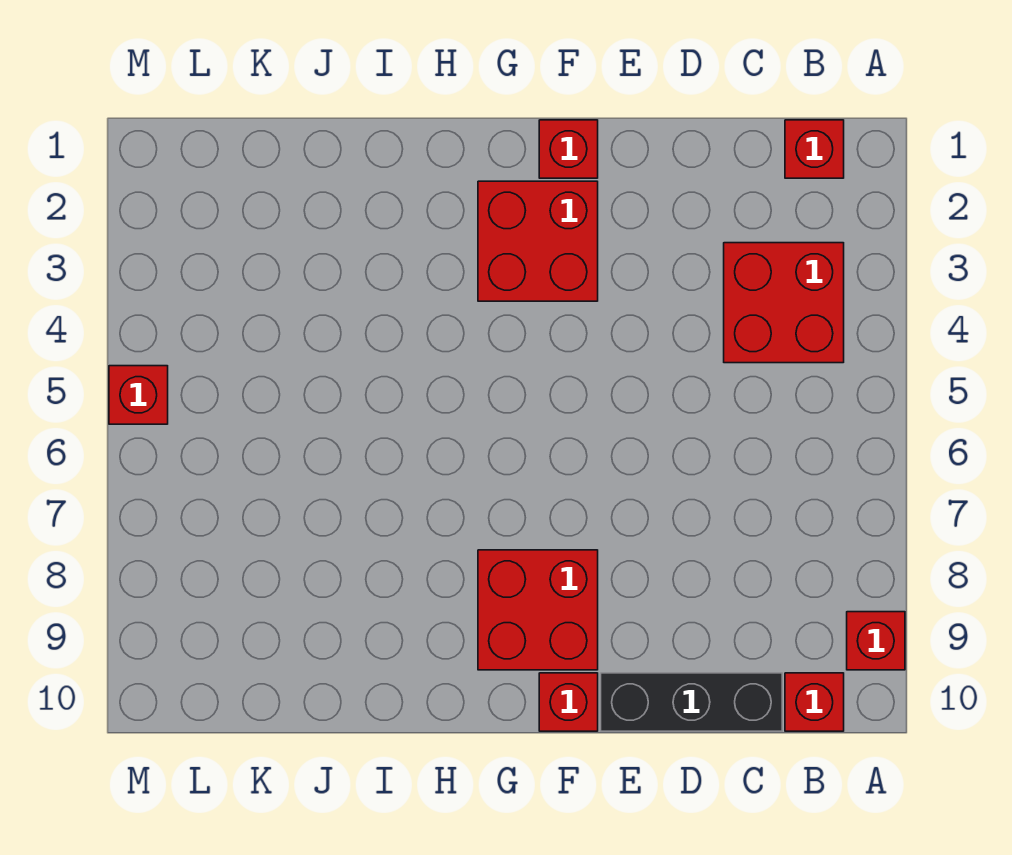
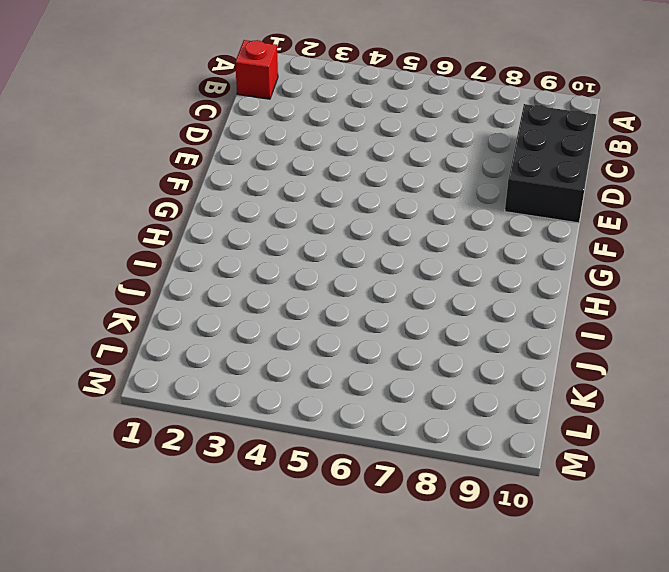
black brick C9:E10 level 1 -> black brick C10:E10 level 1
none -> red brick A9 level 1
none -> red brick B3:C4 level 1

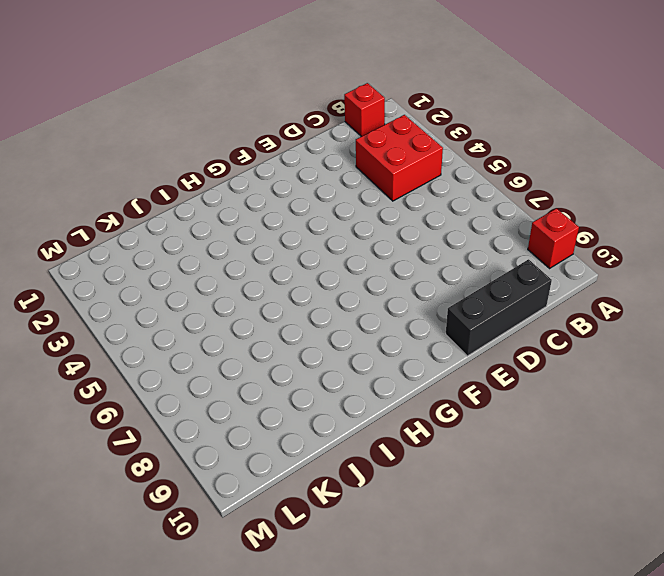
none -> red brick B10 level 1
none -> red brick F1 level 1

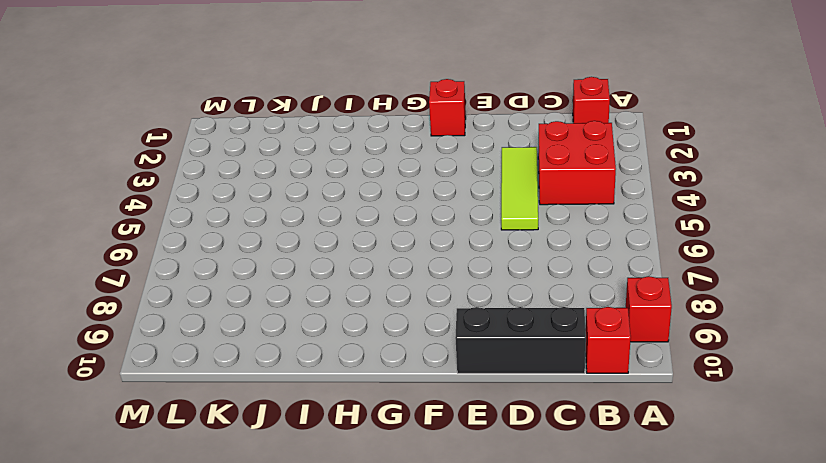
lime tile D3:D5 level 1 -> none
none -> red brick F2:G3 level 1
none -> red brick F8:G9 level 1

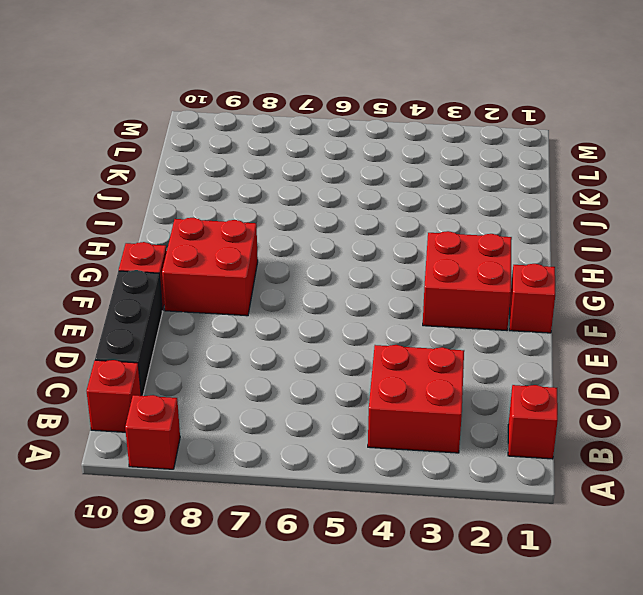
none -> red brick M5 level 1

